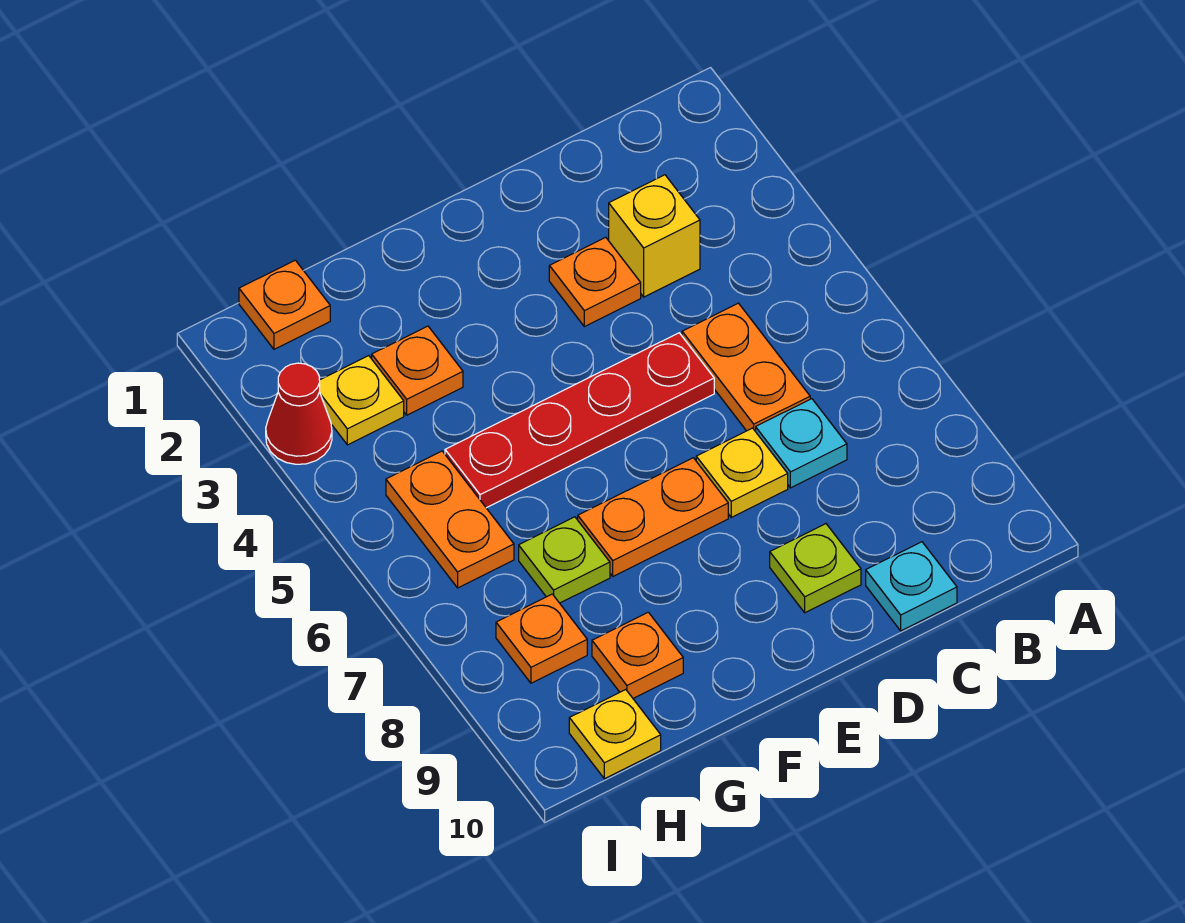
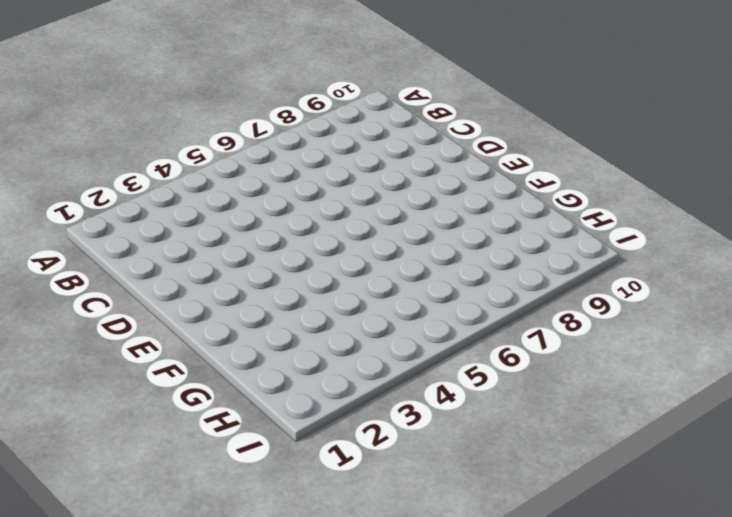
none -> yellow brick C3 level 1
none -> orange plate C5:C6 level 1
none -> cyan plate C7 level 1

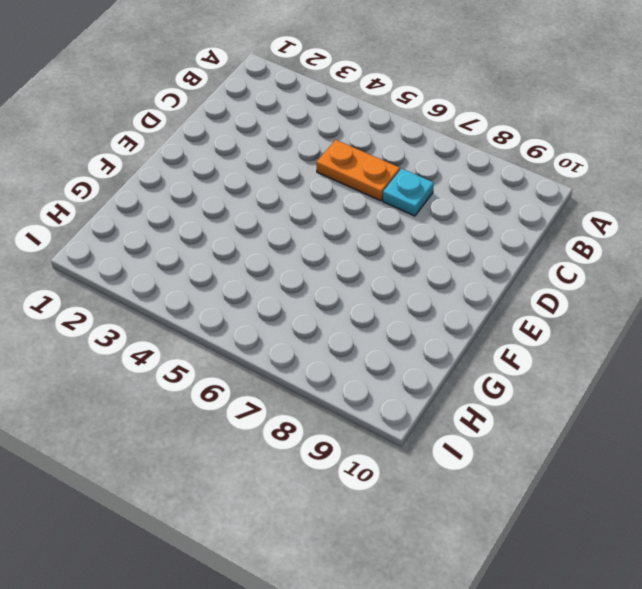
none -> yellow brick C3 level 1
none -> cyan plate C10 level 1
none -> orange plate D3 level 1

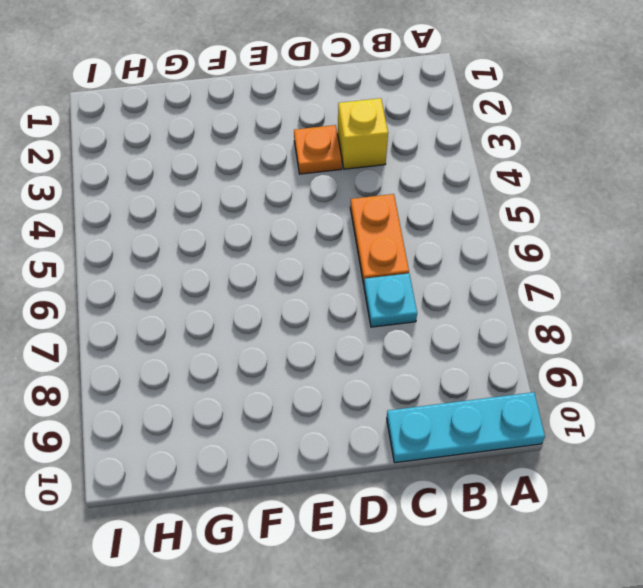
cyan plate A10:C10 level 1 -> cyan plate C10 level 1
none -> red plate D5:G5 level 1
none -> yellow plate D7 level 1
none -> lime plate D9 level 1

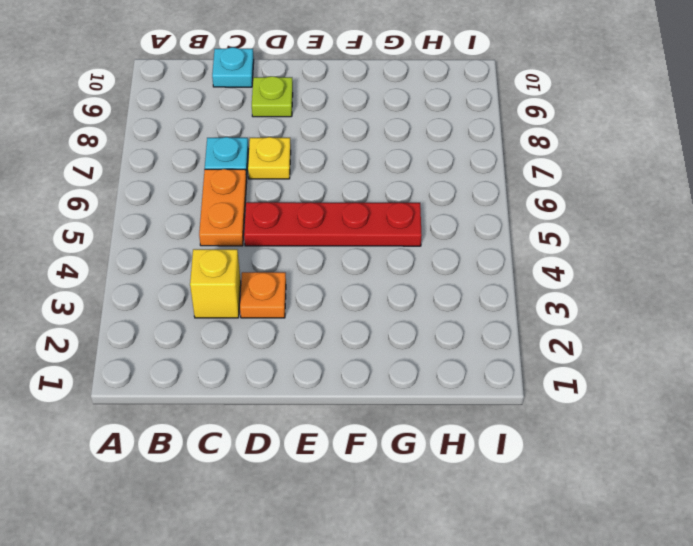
none -> orange plate E7:F7 level 1
none -> orange plate G3 level 1
none -> lime plate G7 level 1

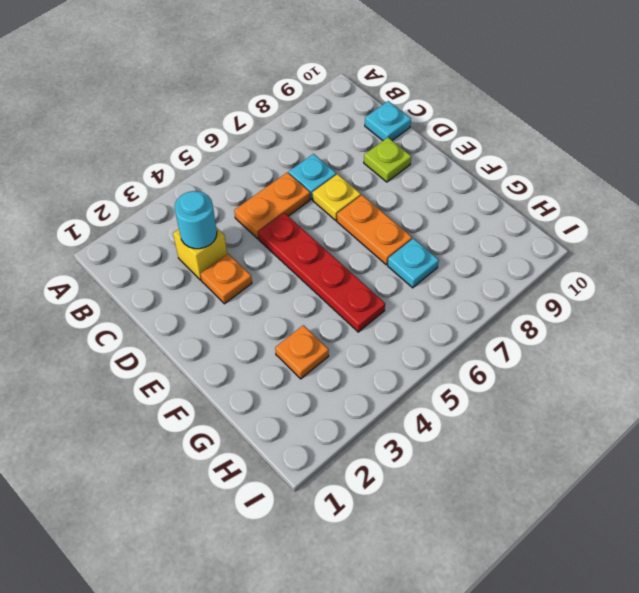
cyan round brick C3 level 2 -> none
cyan plate G7 level 1 -> lime plate G7 level 1
none -> orange plate G9 level 1
none -> orange plate H1 level 1
none -> yellow plate H3 level 1

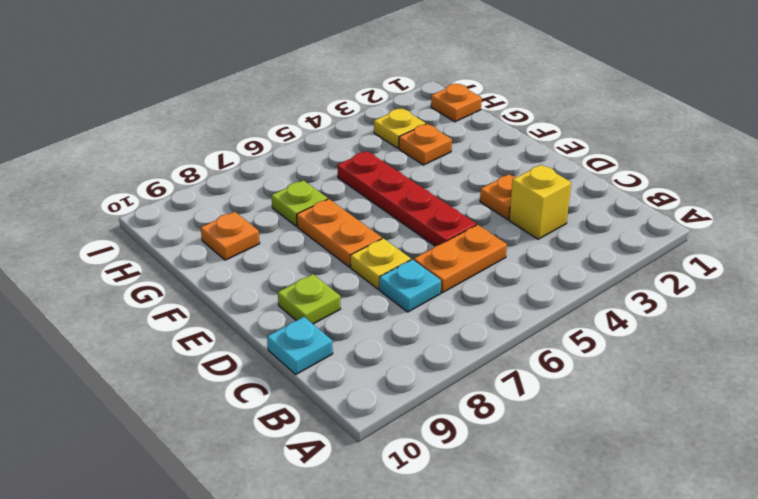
none -> orange plate H5:H6 level 1
none -> orange plate H8 level 1
none -> yellow plate H10 level 1

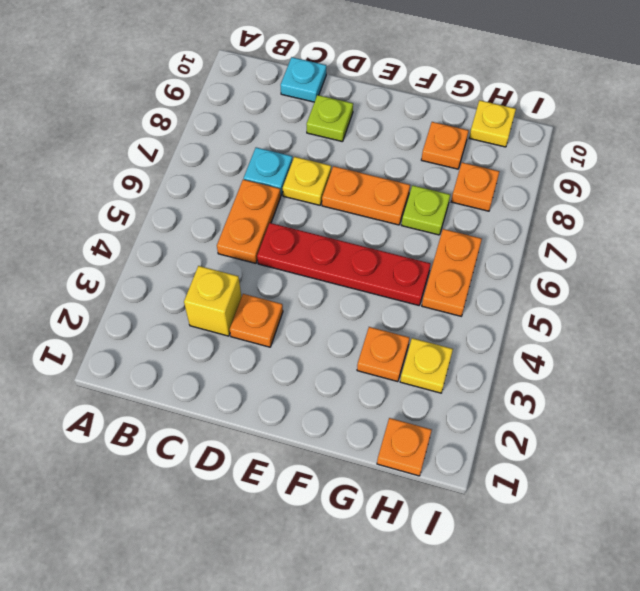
none -> red cone I3 level 1

